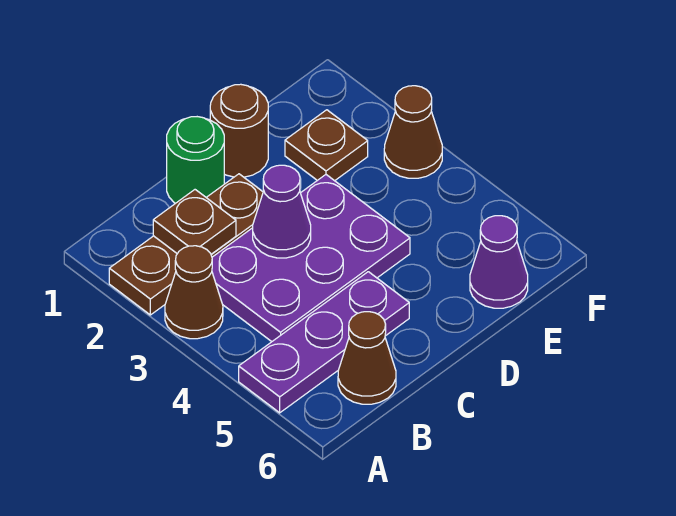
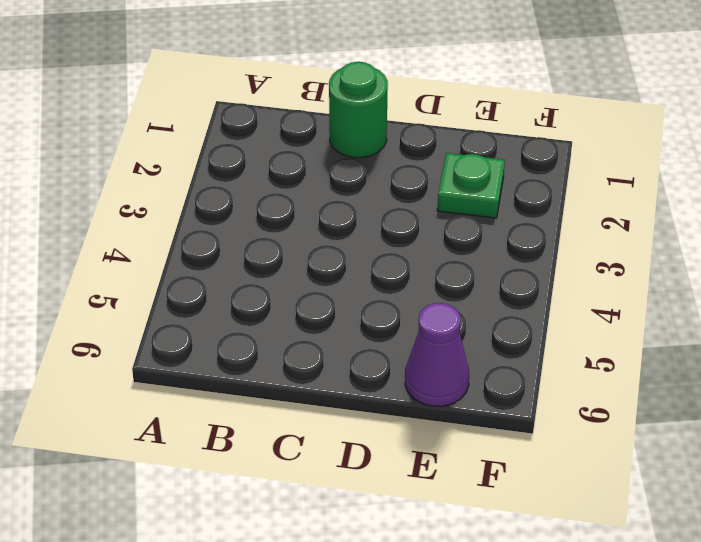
green plate E2 level 1 -> brown plate E2 level 1
none -> brown plate A2:C2 level 1
none -> brown cone A3 level 1
none -> purple plate A5:C5 level 1

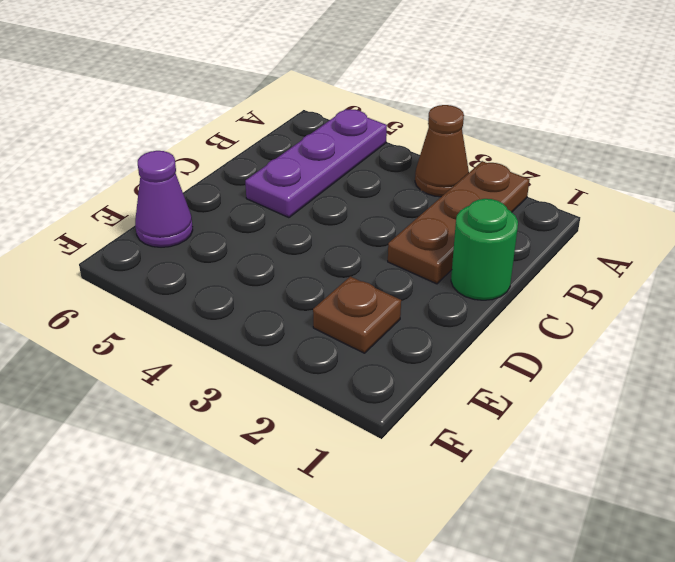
none -> purple plate B3:D4 level 1
none -> brown cone B6 level 1
none -> brown round brick D1 level 1

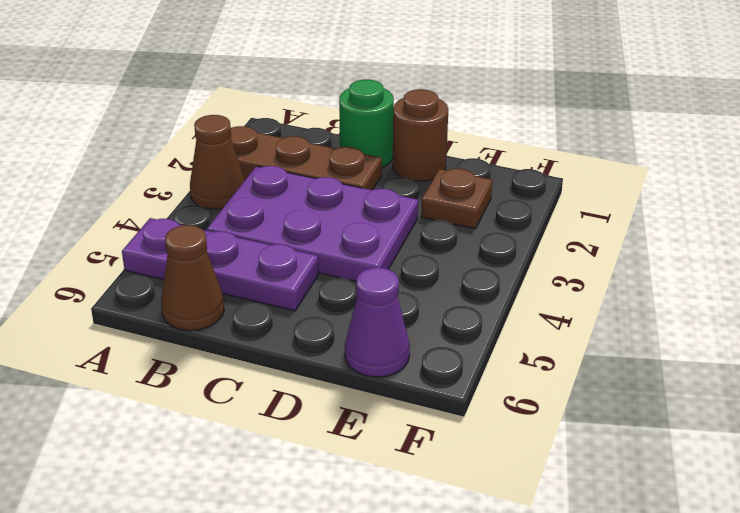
none -> brown cone F3 level 1
none -> brown plate B2 level 2
none -> purple cone C3 level 2

